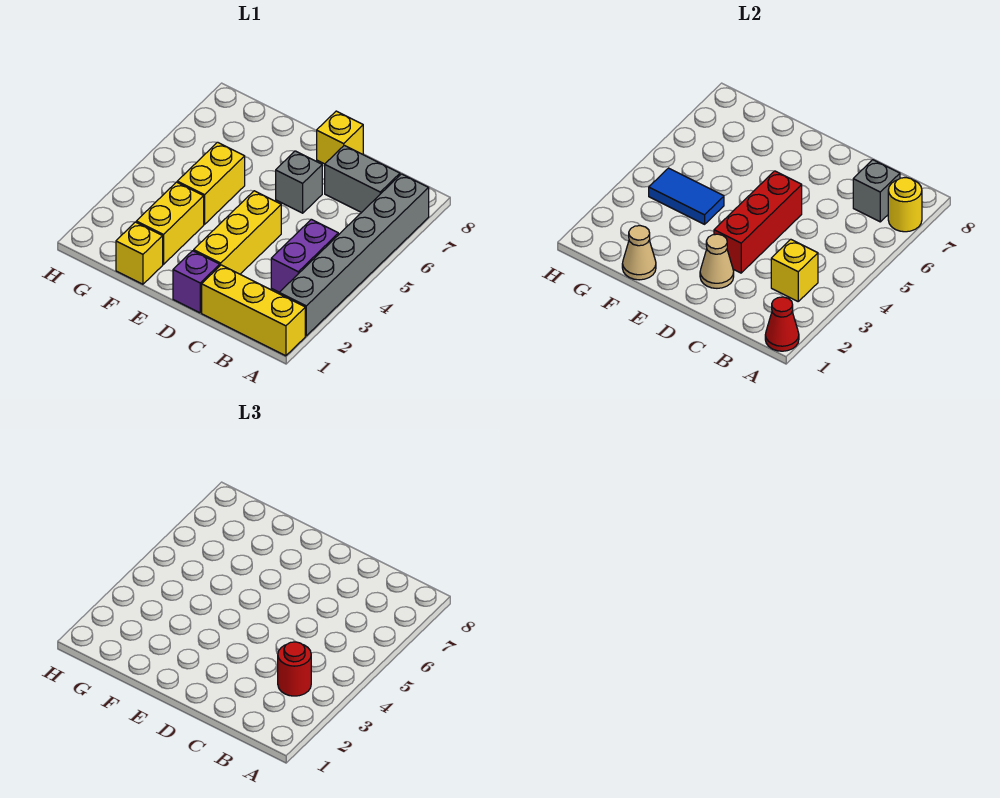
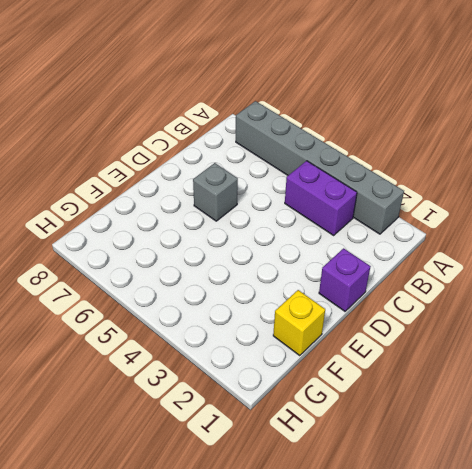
none -> yellow brick A1:C1 level 1
none -> grey brick B7:C7 level 1
none -> yellow brick D2:D4 level 1

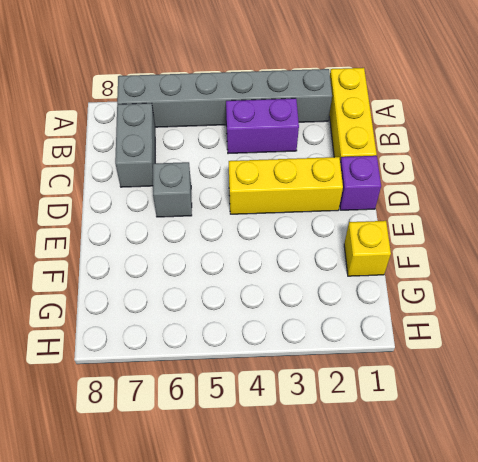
none -> yellow brick D8 level 1
none -> yellow brick F2:F3 level 1
none -> yellow brick F4:F5 level 1

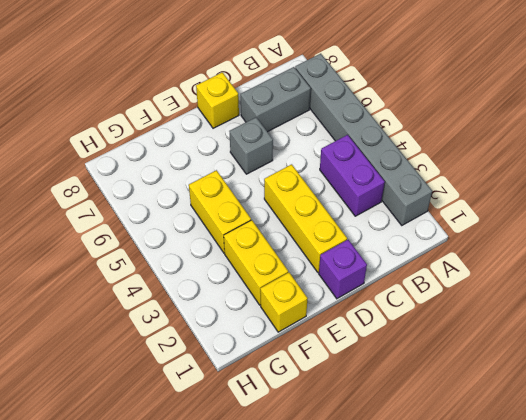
none -> yellow brick A1:C1 level 1
none -> red cone A1 level 2
none -> yellow round brick A7 level 2

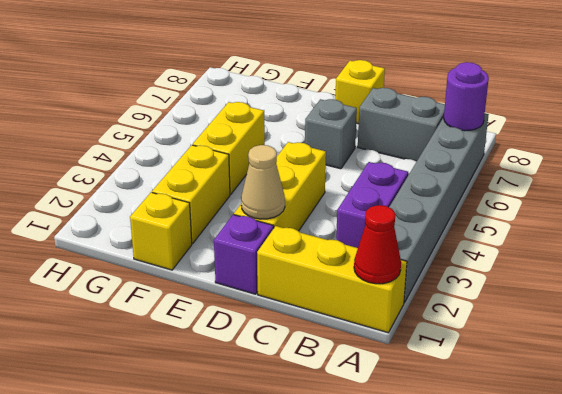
purple round brick A7 level 2 -> yellow round brick A7 level 2
none -> yellow brick B3 level 2
none -> grey brick B7 level 2
none -> red brick D3:D5 level 2

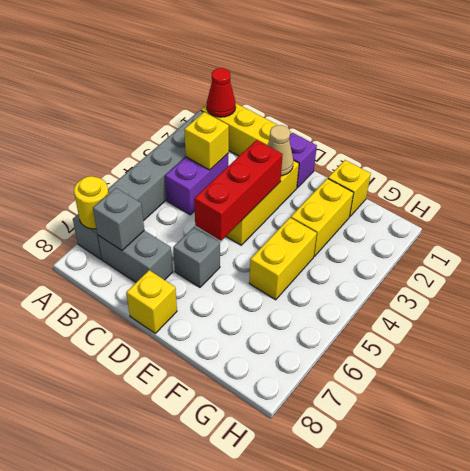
none -> tan cone F1 level 2
none -> blue tile F4:G4 level 2
none -> red round brick B3 level 3

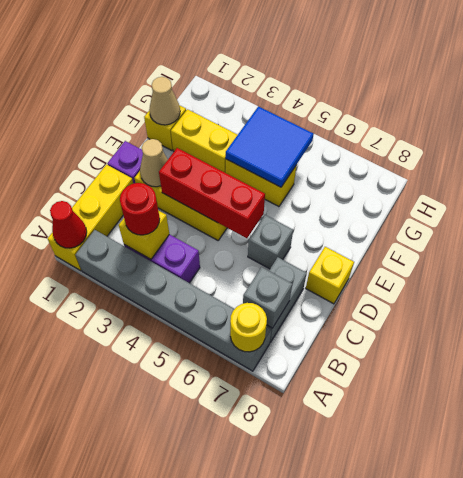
blue tile F4:G5 level 2 -> blue tile F4:G4 level 2

